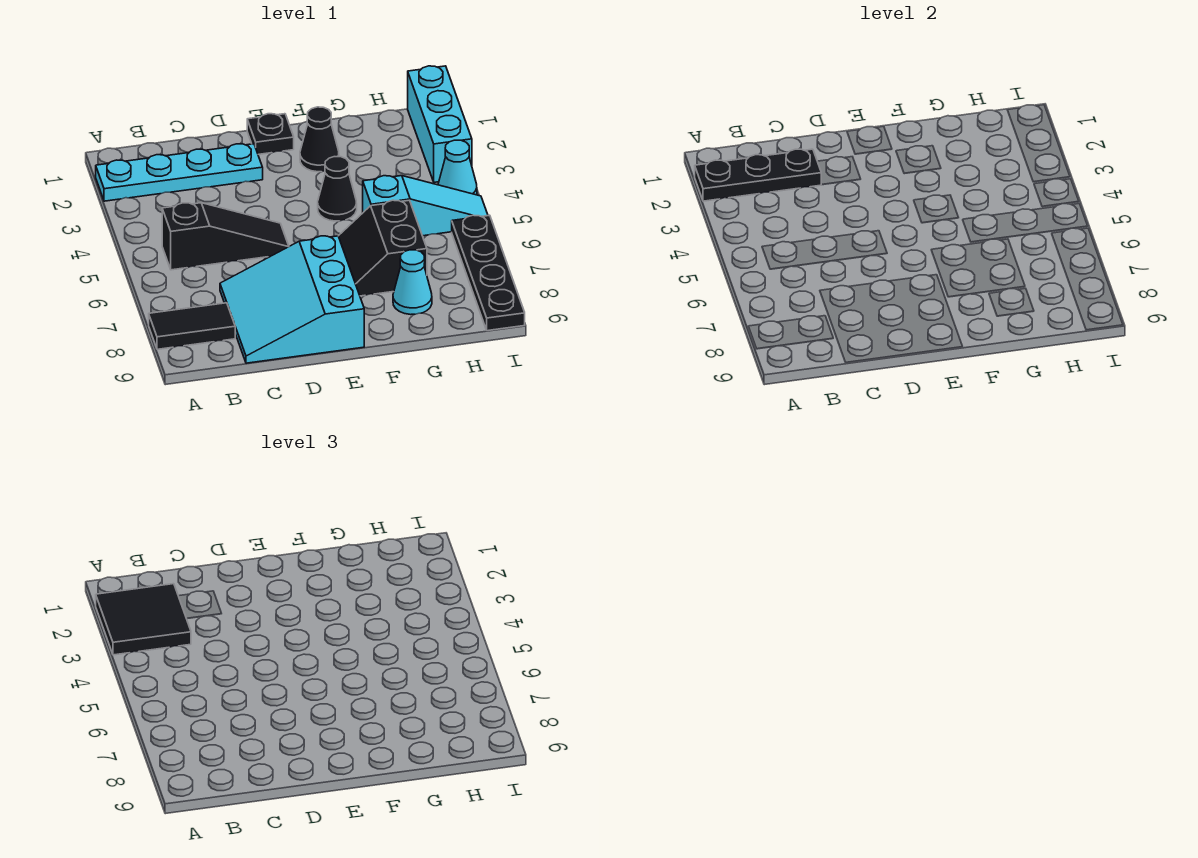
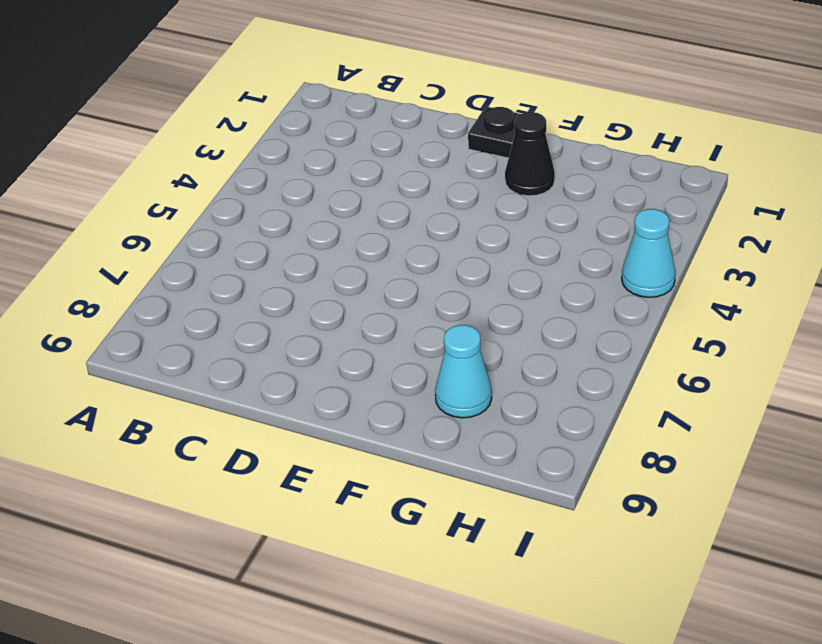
none -> cyan plate A2:D2 level 1
none -> black tile A8:B8 level 1
none -> black slope B5:D5 level 1 top B

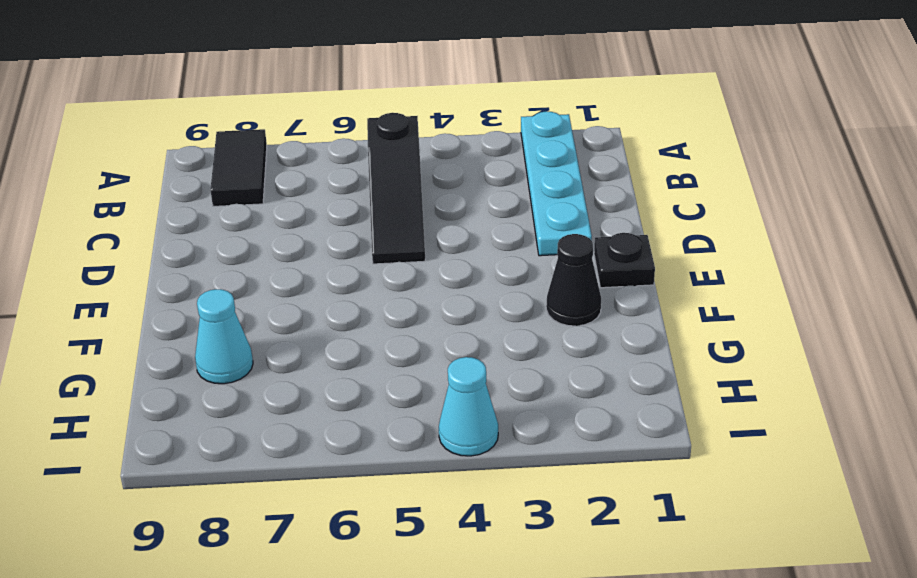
none -> cyan slope C7:E9 level 1 top E
none -> black cone F4 level 1
none -> black slope F6:G7 level 1 top G

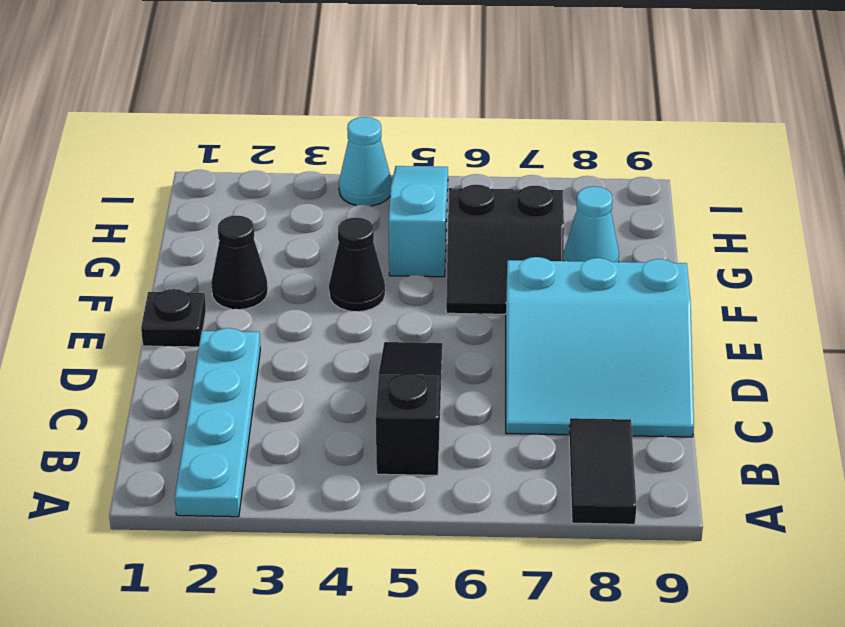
none -> cyan brick I1:I3 level 1
none -> black plate I6:I9 level 1
none -> black plate A2:C2 level 2

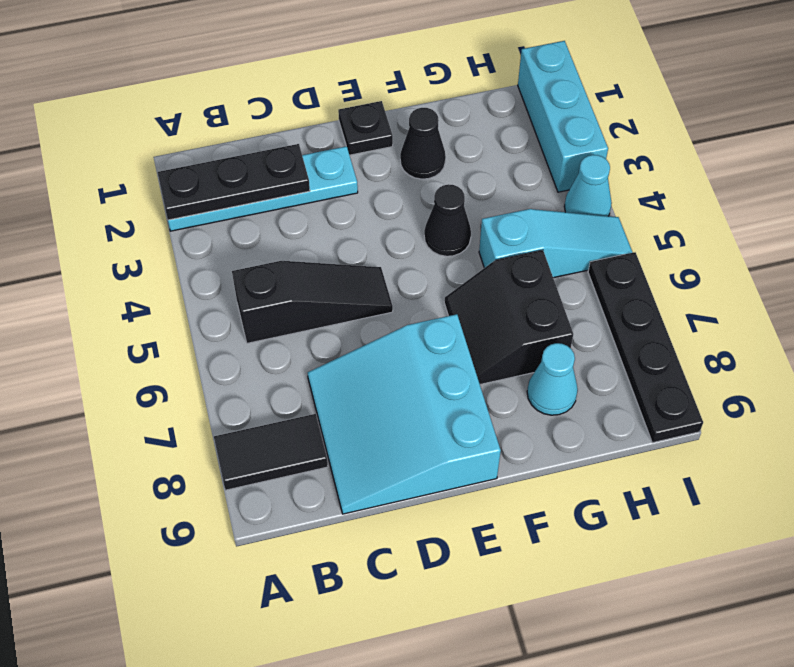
none -> black tile A2:B3 level 3

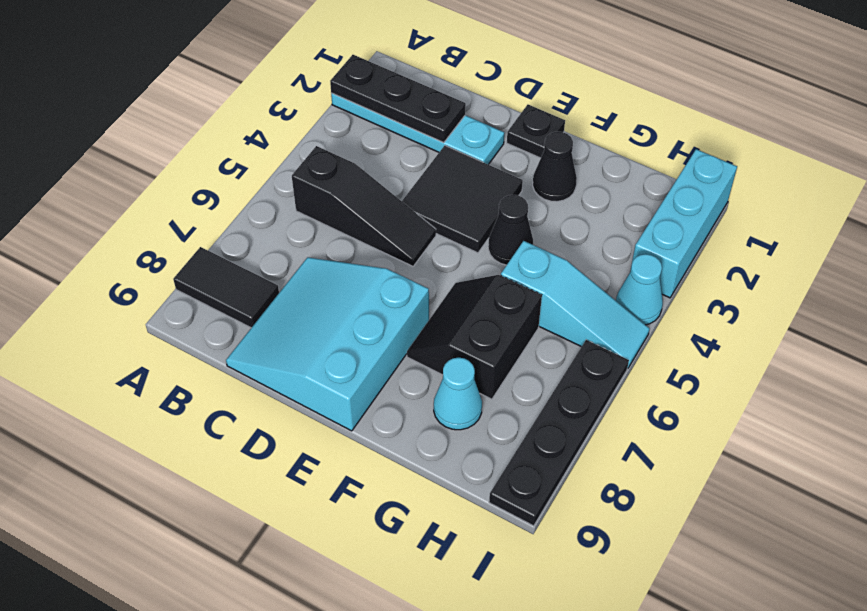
black tile D3:E4 level 1 -> black tile A2:B3 level 3

